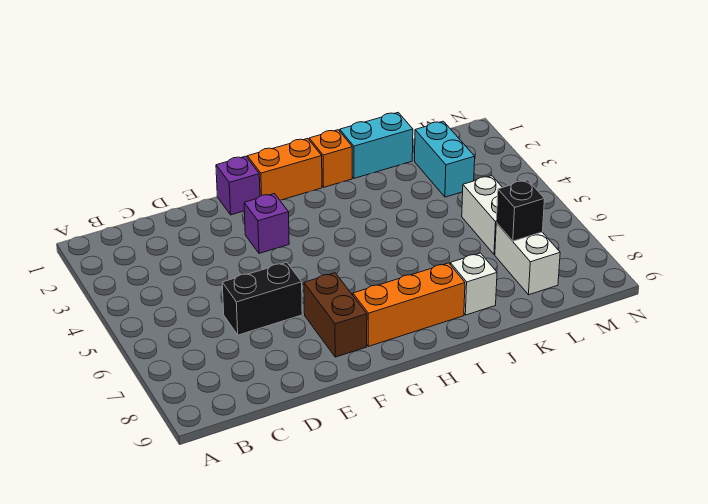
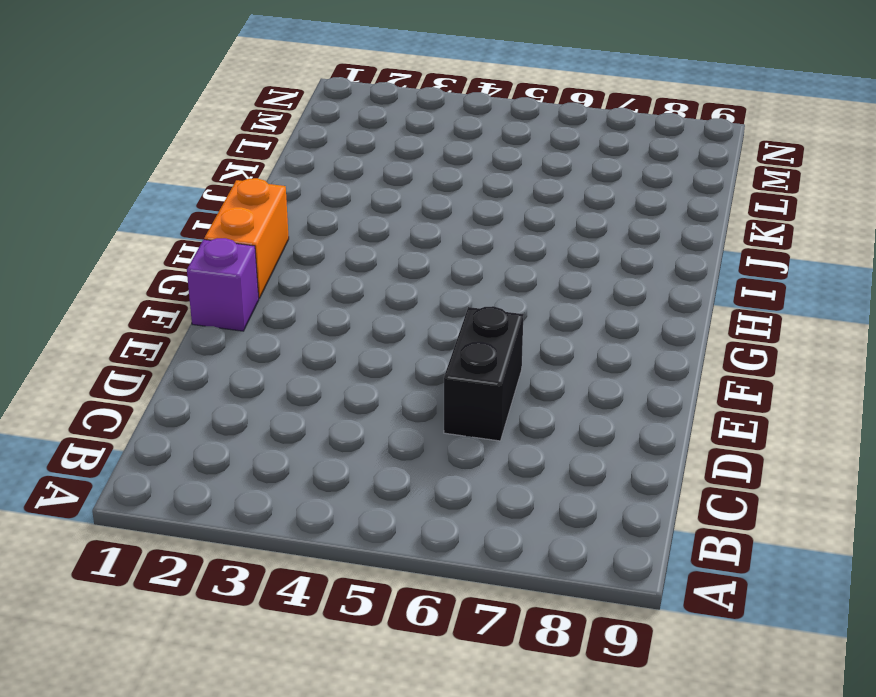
none -> purple brick F3 level 1
none -> brown brick F7:F8 level 1
none -> orange brick G8:I8 level 1

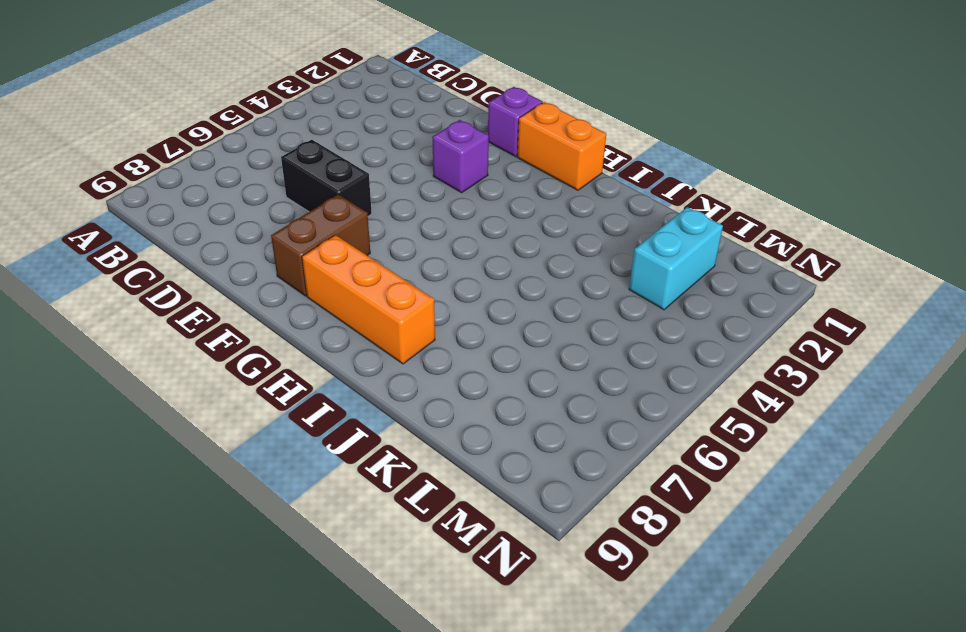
none -> orange brick I1 level 1
none -> cyan brick J1:K1 level 1
none -> white brick J8 level 1

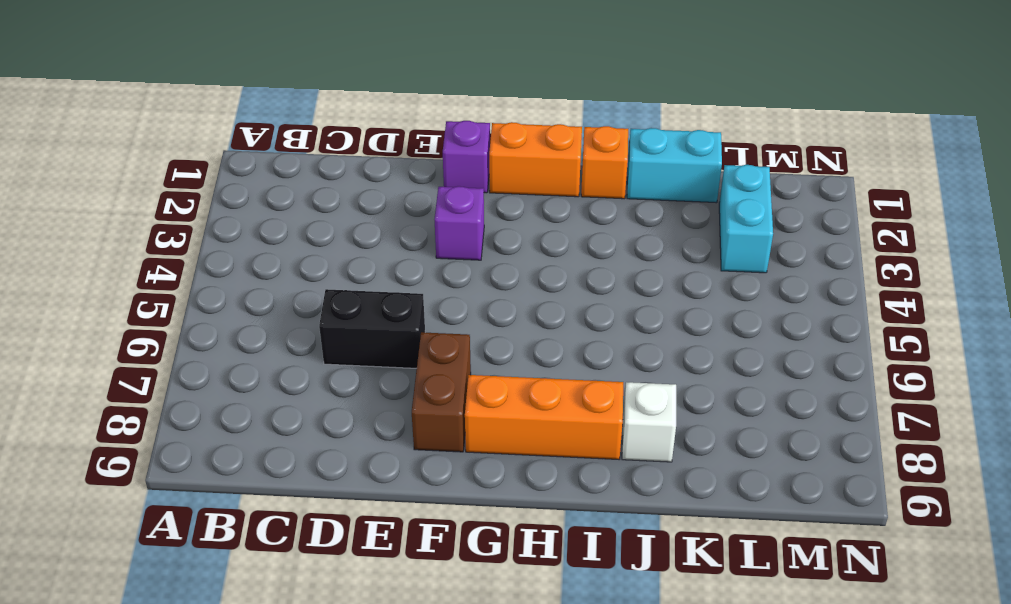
none -> white brick L5:L6 level 1
none -> white brick L7:L8 level 1
none -> black brick L7 level 2

